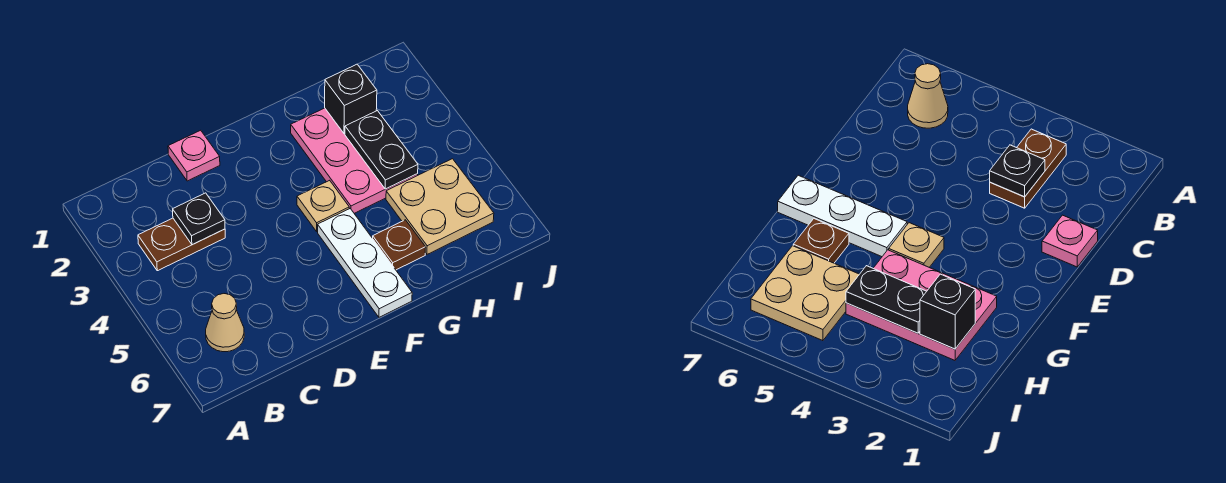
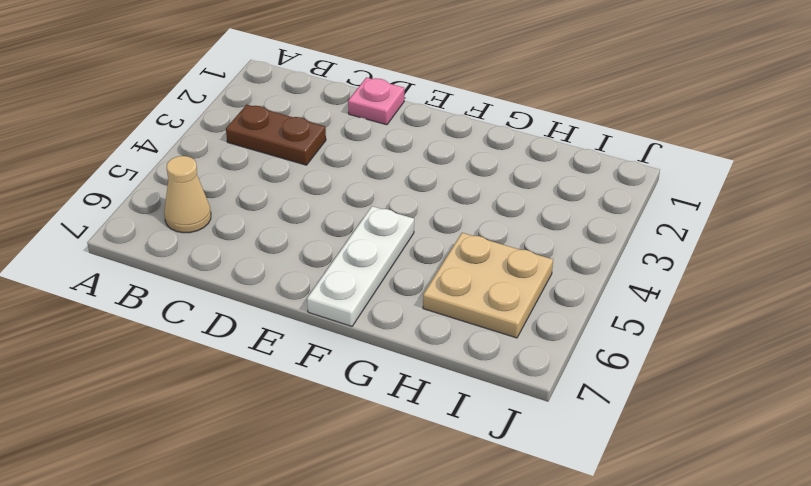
none -> tan plate F4 level 1
none -> pink plate G2:H4 level 1

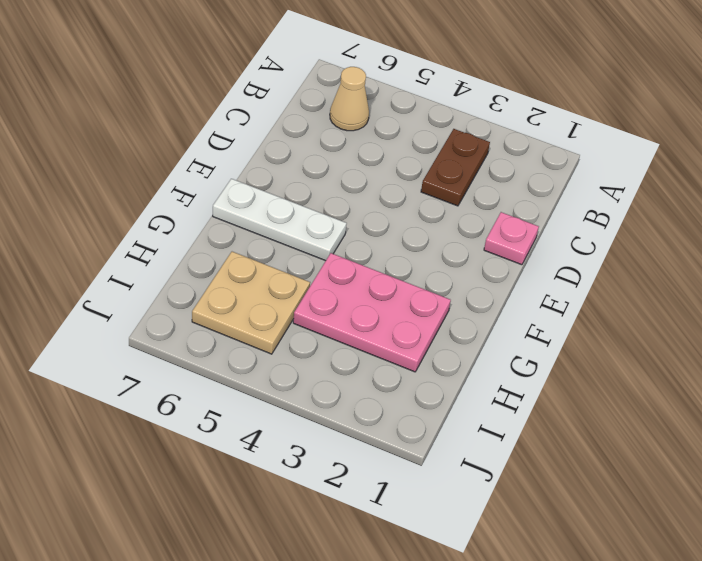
none -> tan plate F4 level 1
none -> brown plate G6 level 1

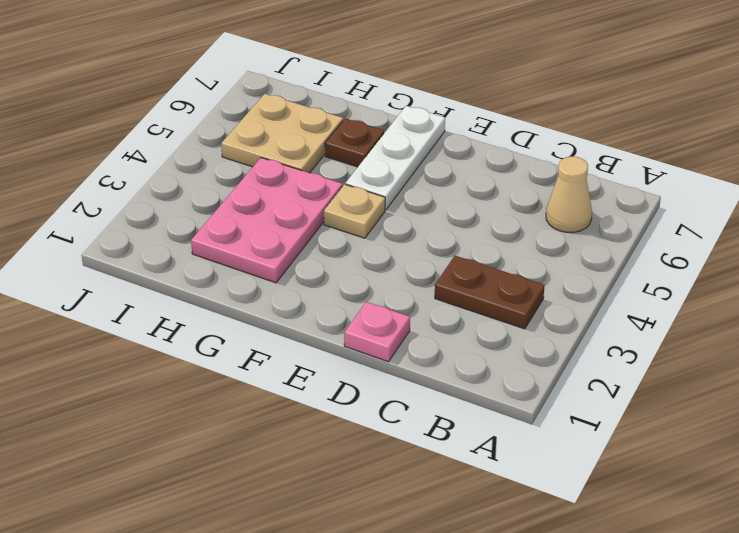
none -> black plate C3 level 2
none -> black brick H2 level 2

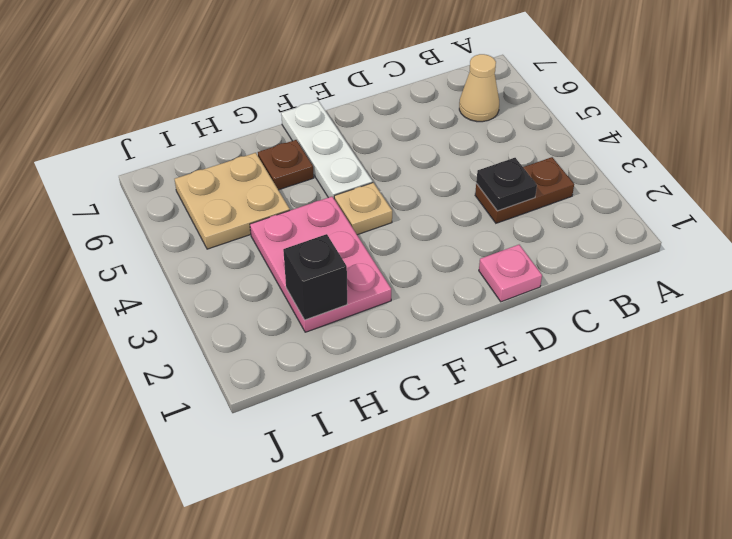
none -> black plate H3:H4 level 2

